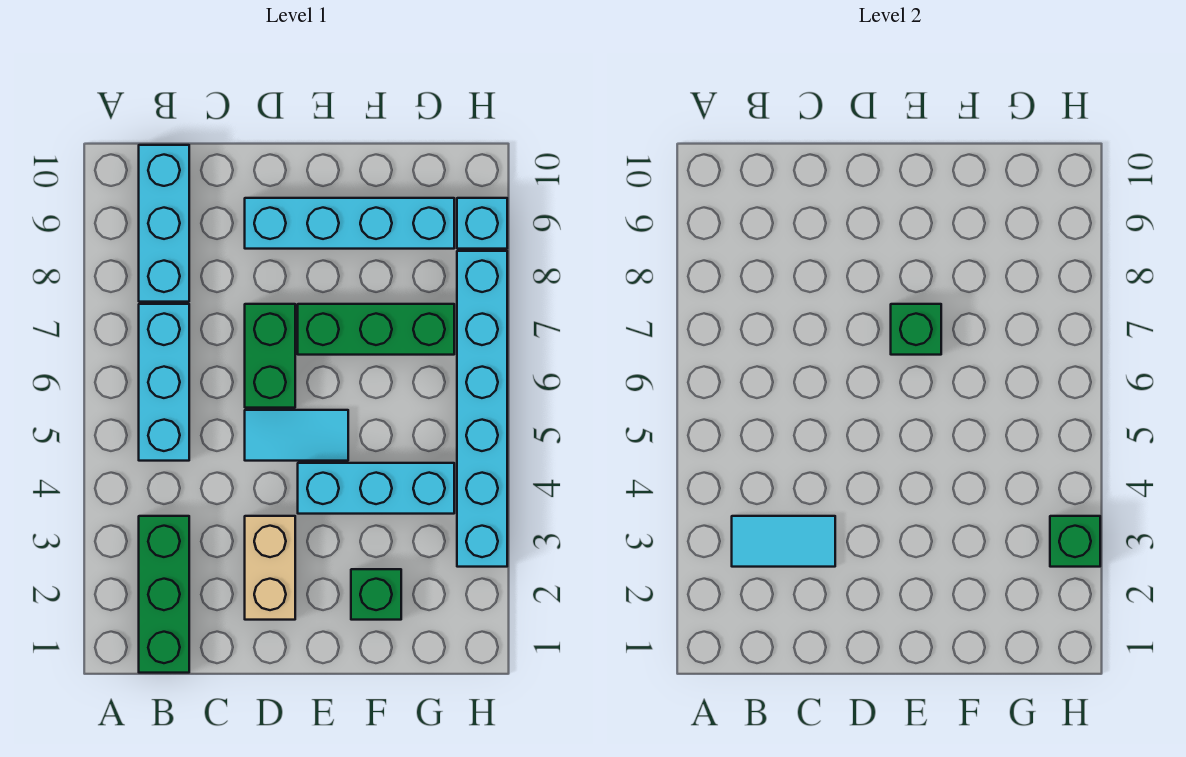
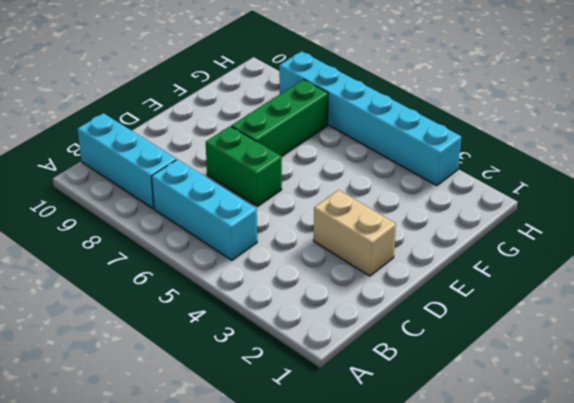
none -> green brick B1:B3 level 1
none -> cyan tile D5:E5 level 1
none -> cyan brick D9:G9 level 1

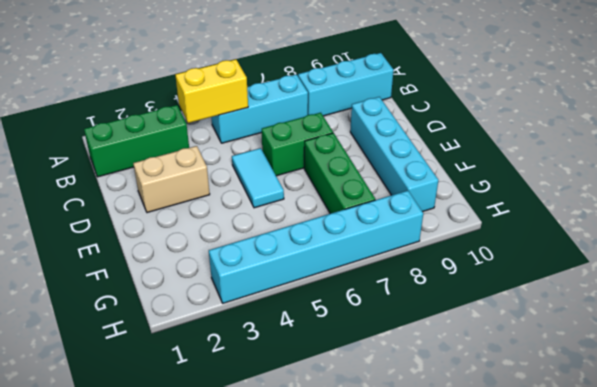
yellow brick B4:B5 level 2 -> none
none -> cyan brick E4:G4 level 1
none -> green brick F2 level 1
none -> cyan brick H9 level 1

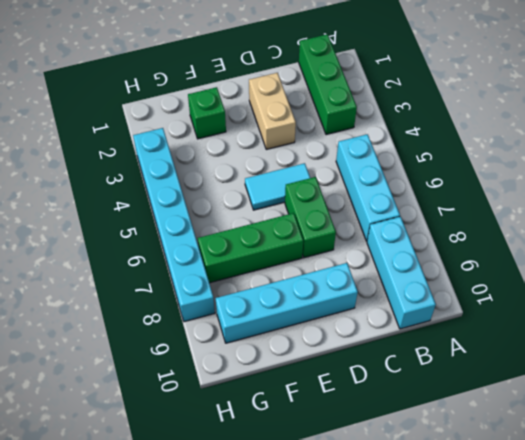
none -> cyan brick E4:G4 level 1
none -> cyan brick H9 level 1
none -> cyan tile B3:C3 level 2

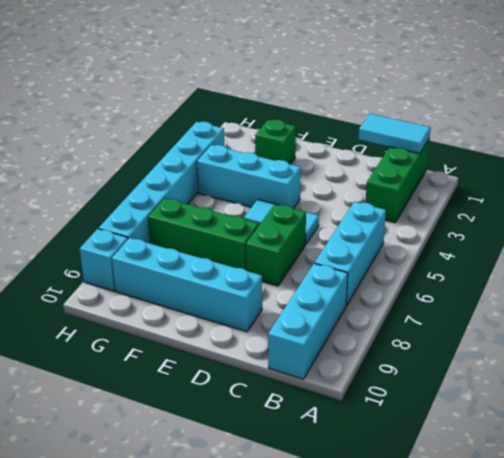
cyan tile B1:C1 level 2 -> cyan tile B3:C3 level 2
none -> tan brick D2:D3 level 1
none -> green brick E7 level 2
none -> green brick H3 level 2

